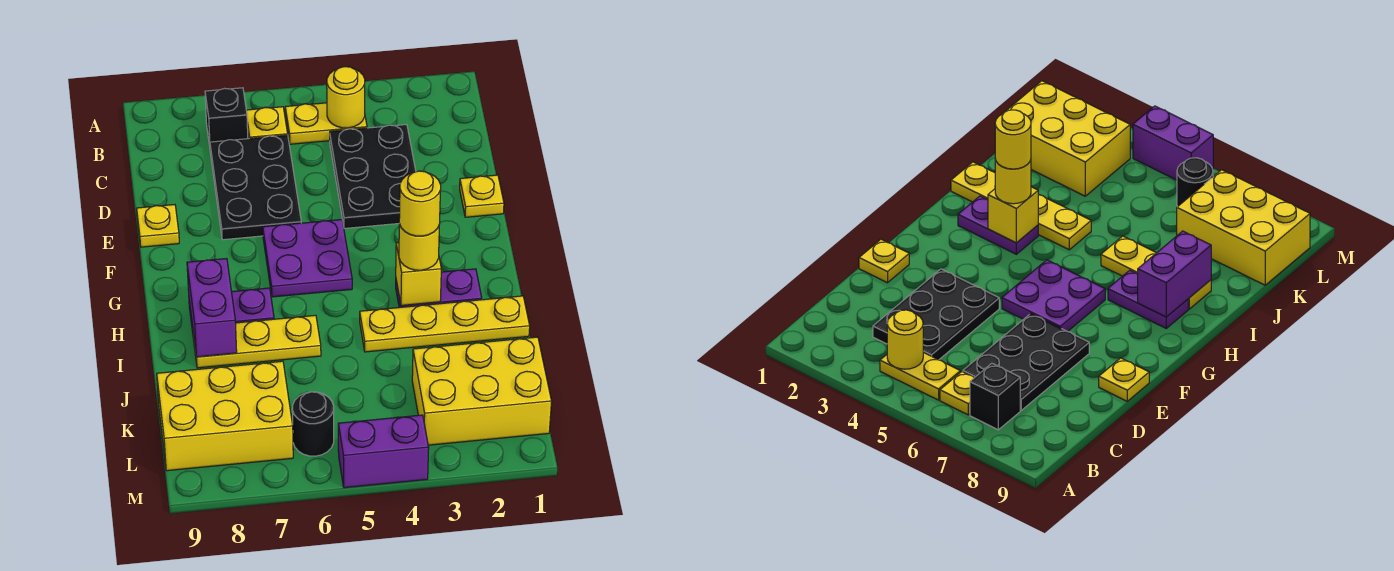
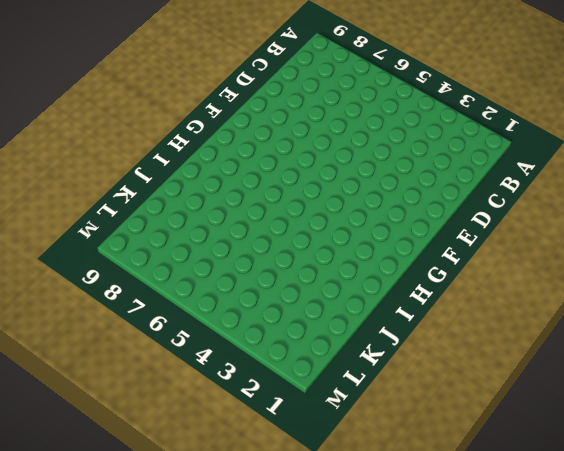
none -> yellow plate B4:B5 level 1
none -> yellow plate B6 level 1
none -> black brick B7 level 1

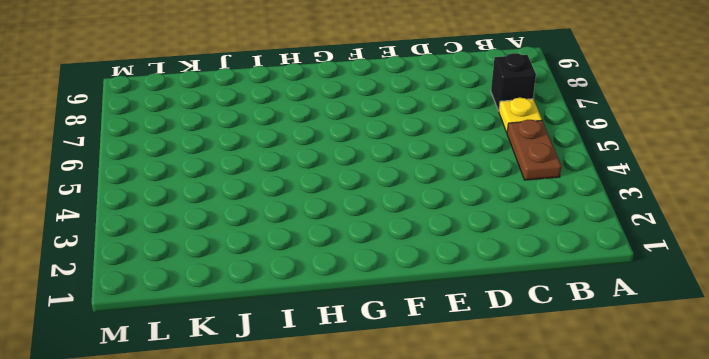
brown plate B4:B5 level 1 -> yellow plate B4:B5 level 1
none -> black plate C3:E4 level 1
none -> black plate C6:E7 level 1
none -> yellow plate E1 level 1

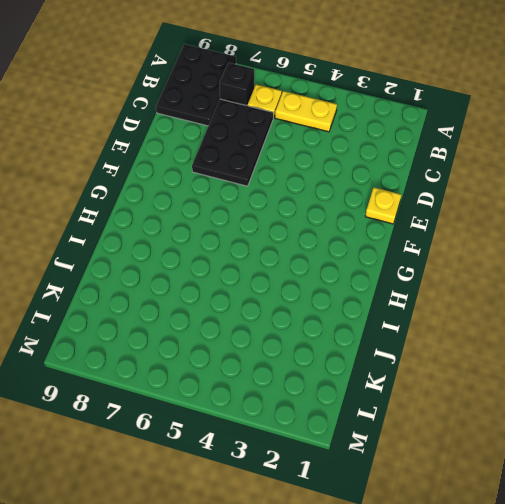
black plate A8:C9 level 1 -> black plate C3:E4 level 1
none -> yellow plate E9 level 1
none -> purple plate F5:G6 level 1
none -> purple plate H2:H3 level 1

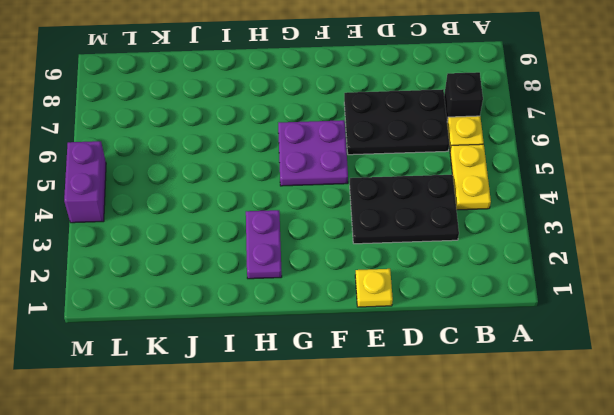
none -> yellow plate E9 level 1
none -> purple plate H7:H8 level 1
none -> yellow plate I1:I4 level 1

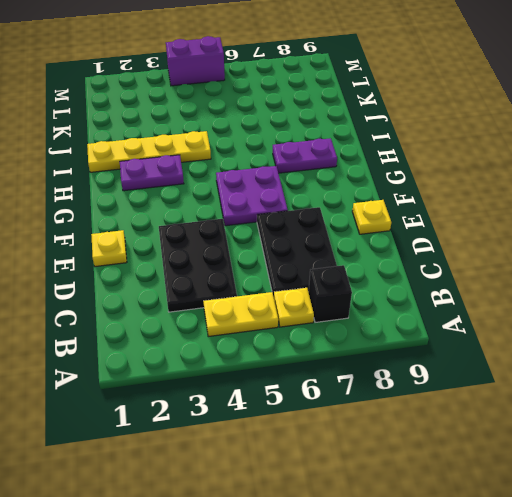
none -> yellow plate I6:I8 level 1
none -> yellow brick K1:L3 level 1
none -> yellow brick K7:L9 level 1

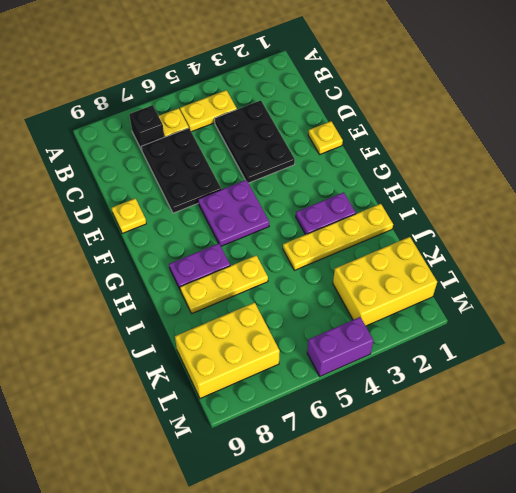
none -> black round brick L6 level 1
none -> yellow round brick B4 level 2
none -> yellow brick H3 level 2

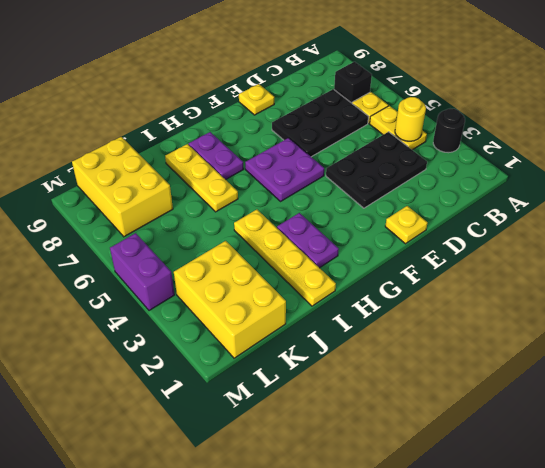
black round brick A3 level 1 -> black round brick L6 level 1
none -> yellow brick H3 level 2
none -> purple brick H8:I8 level 2
none -> yellow round brick H3 level 3

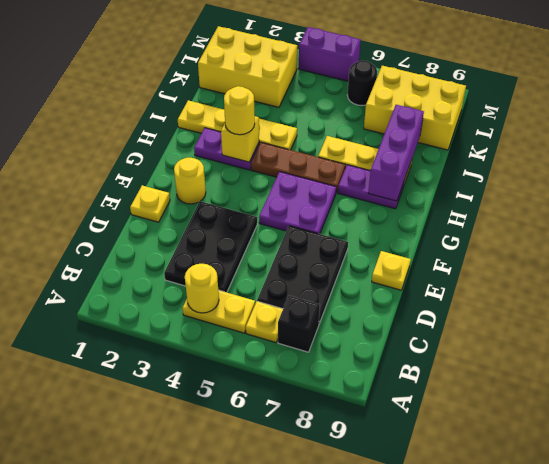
yellow round brick F2 level 1 -> yellow round brick H3 level 4
brown plate H4:H6 level 1 -> none
purple brick H8:J8 level 2 -> purple brick H8:I8 level 2

